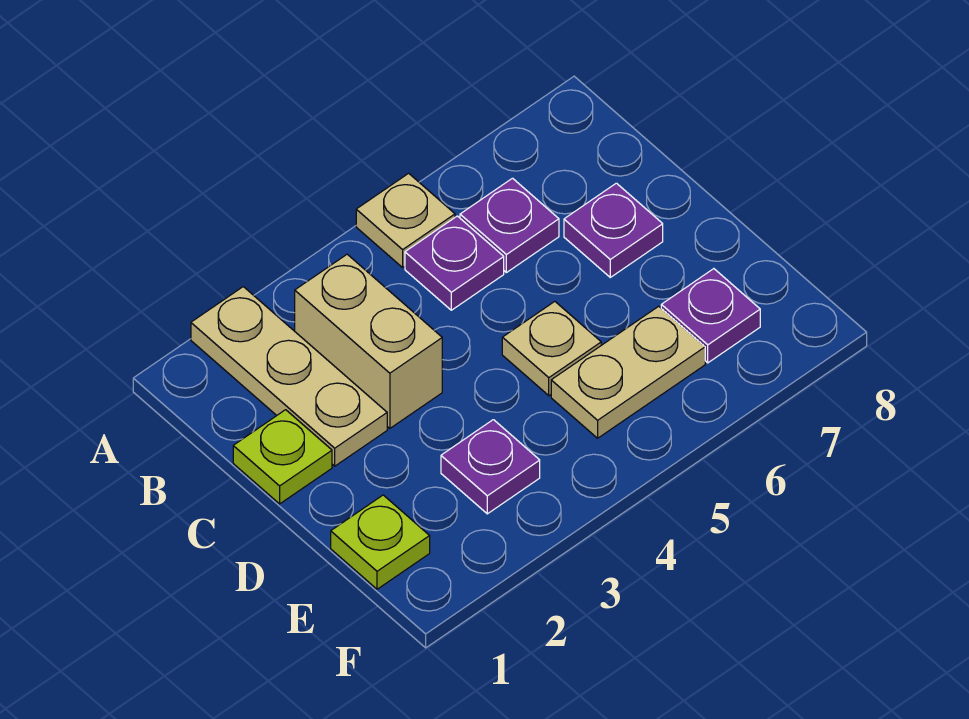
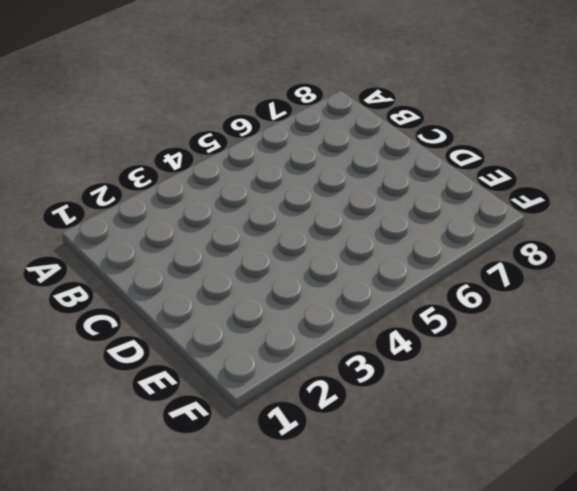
none -> tan plate A2:C2 level 1
none -> tan plate A5 level 1
none -> tan brick B3:C3 level 1

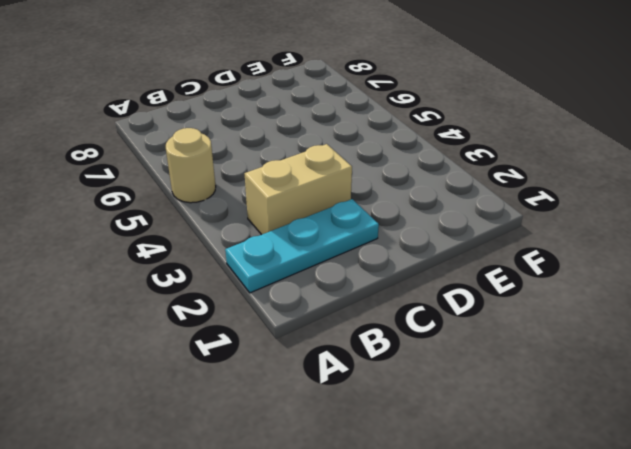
cyan plate A2:C2 level 1 -> tan plate A2:C2 level 1
tan round brick A5 level 1 -> tan plate A5 level 1
none -> purple plate B5 level 1
none -> purple plate B6 level 1
none -> lime plate C1 level 1

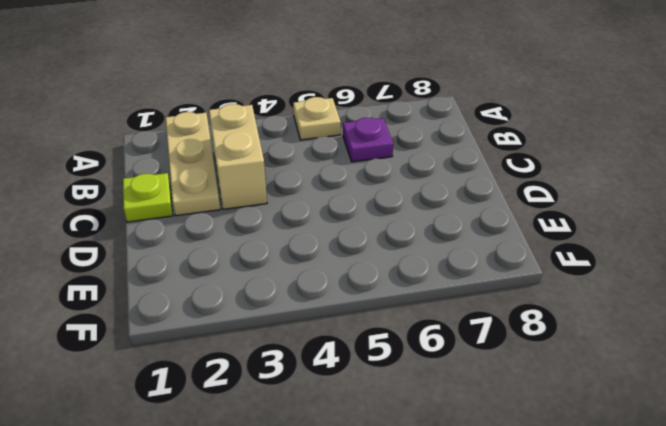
none -> purple plate B5 level 1
none -> purple plate C7 level 1
none -> tan plate D5 level 1

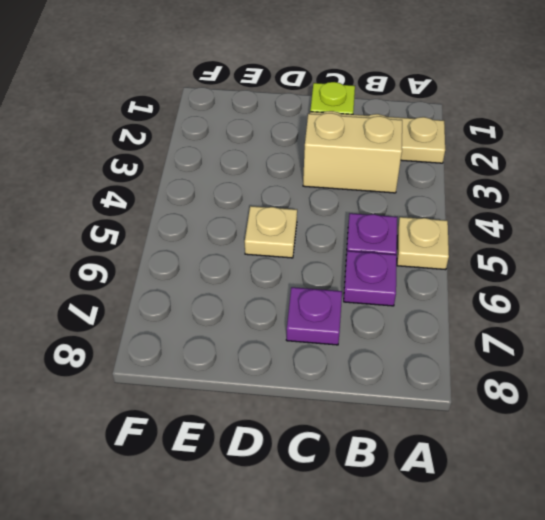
none -> lime plate E1 level 1
none -> purple plate E3 level 1
none -> tan plate E5:E6 level 1

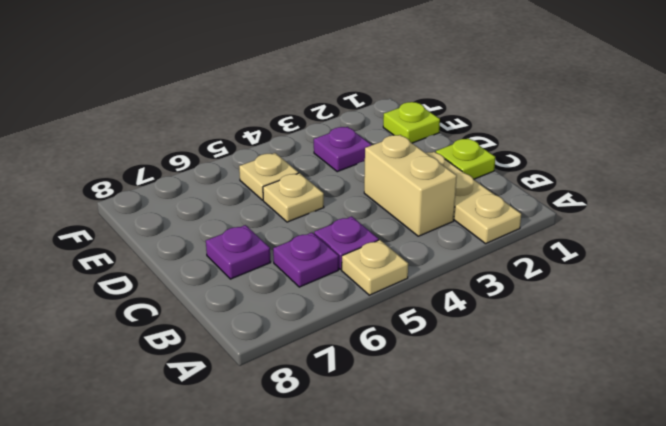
tan plate E5 level 1 -> tan plate E5:E6 level 1
none -> purple plate E7 level 1

